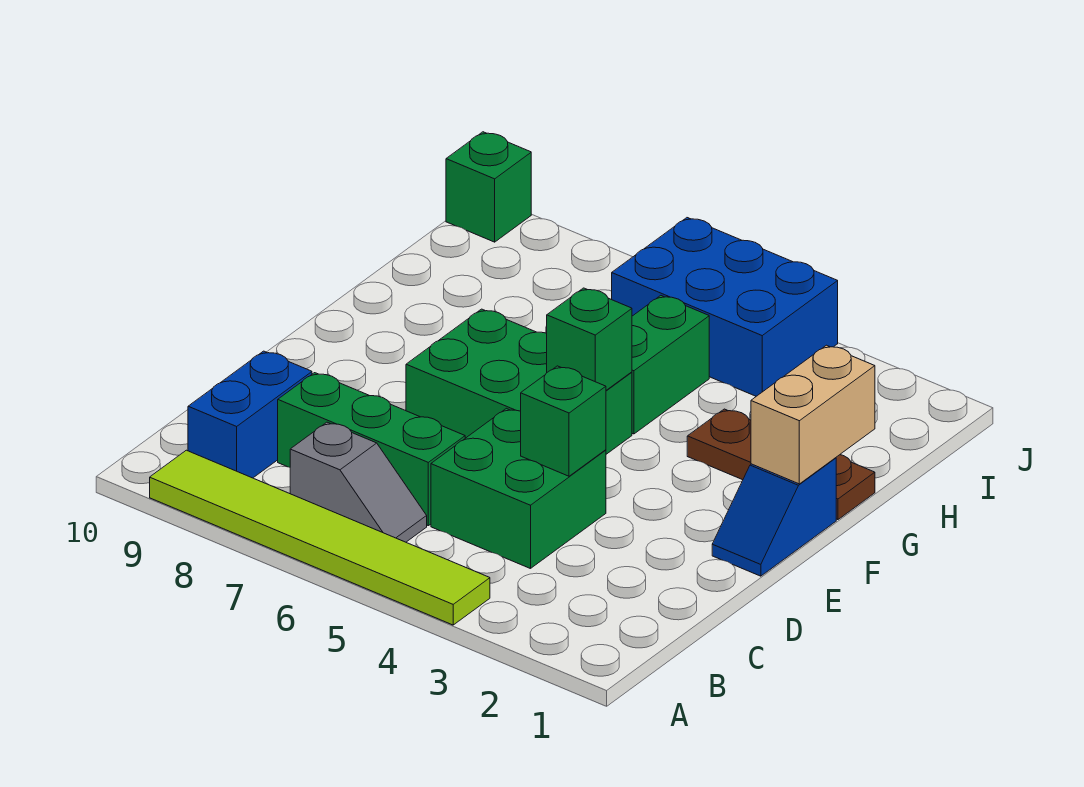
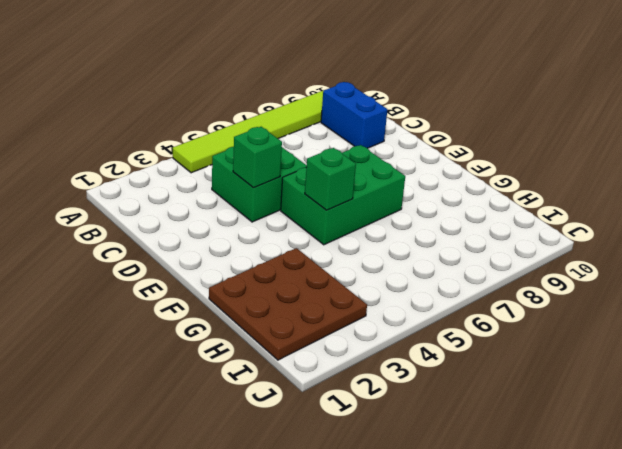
brown plate G1:I3 level 1 -> brown plate G1:G3 level 1
none -> grey slope B6:B7 level 1 top 7
none -> green brick C6:C8 level 1
none -> blue slope E1:F1 level 1 top F

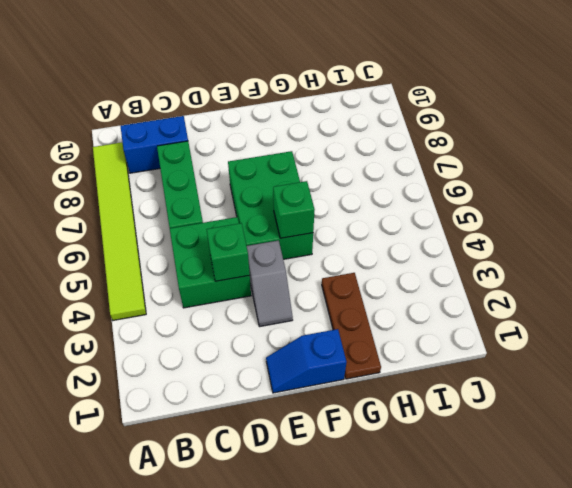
grey slope E3:E4 level 1 top 4 -> grey slope B6:B7 level 1 top 7
none -> green brick G5:H5 level 1
none -> blue brick I4:J6 level 1
none -> green brick J10 level 1

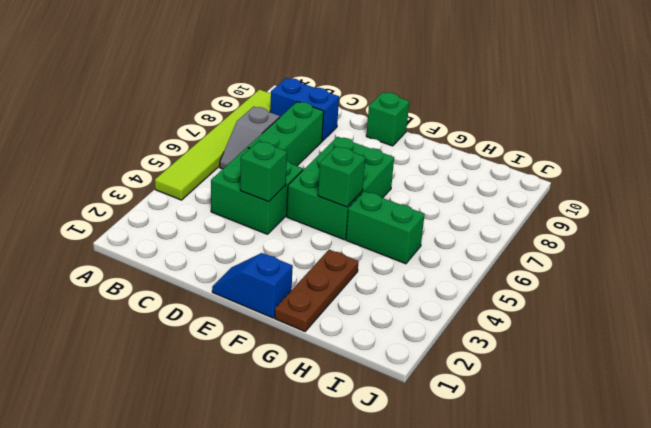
green brick E10 level 1 -> green brick J10 level 1
none -> blue brick I4:J6 level 1
none -> tan brick F1:G1 level 2

